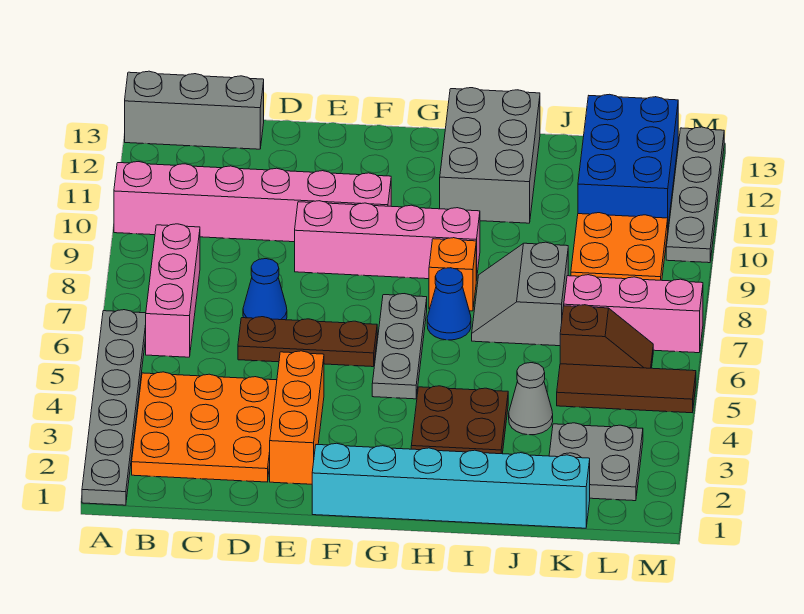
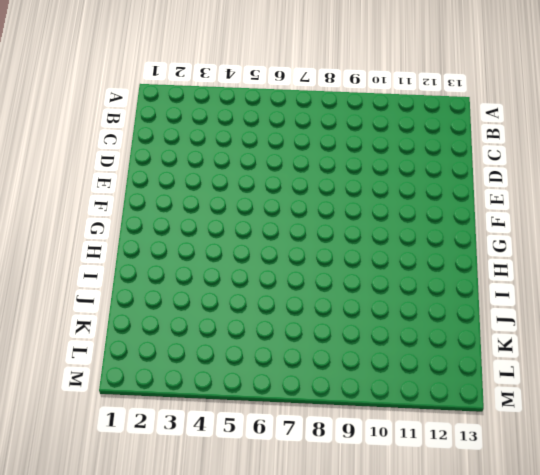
none -> grey plate A1:A6 level 1
none -> pink brick A10:F10 level 1
none -> grey brick A13:C13 level 1

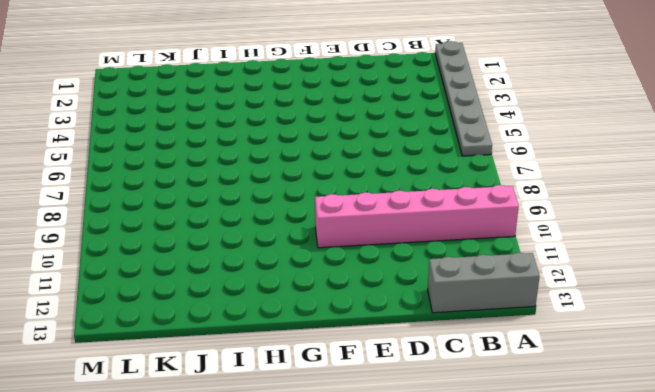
none -> orange plate B2:D4 level 1
none -> pink brick B6:B8 level 1
none -> brown plate D6:F6 level 1

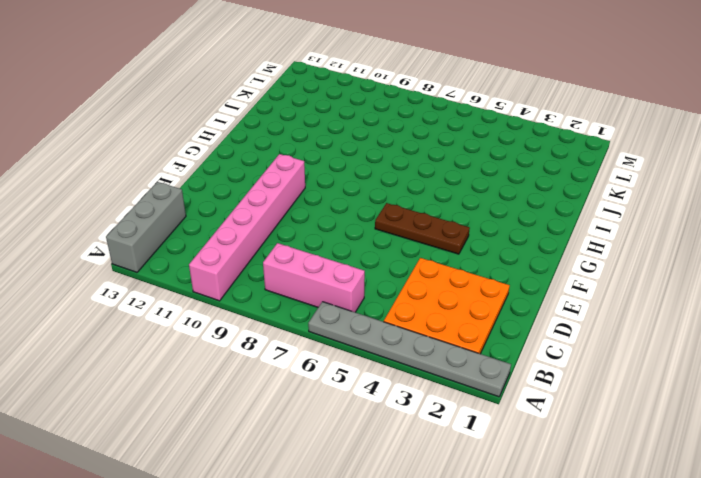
brown plate F4:F6 level 1 -> brown plate D6:F6 level 1
none -> blue cone D7 level 1
none -> orange brick E2:E4 level 1
none -> pink brick E9:H9 level 1

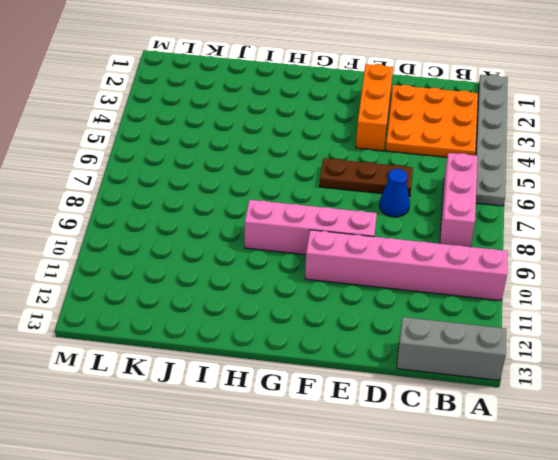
none -> cyan brick F1:K1 level 1
none -> grey plate G5:G7 level 1
none -> brown plate H3:I4 level 1

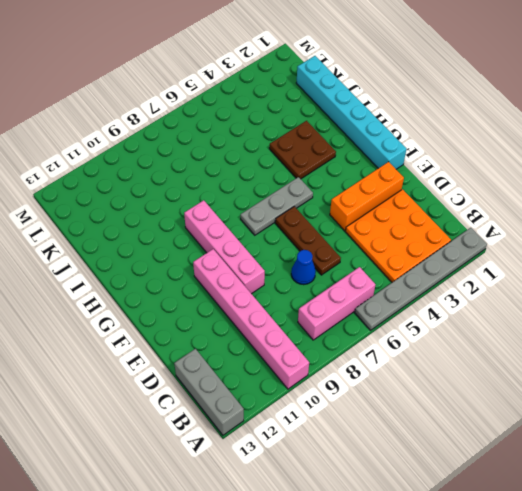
none -> blue cone H7 level 1
none -> orange brick H8 level 1
none -> grey brick H11:I13 level 1

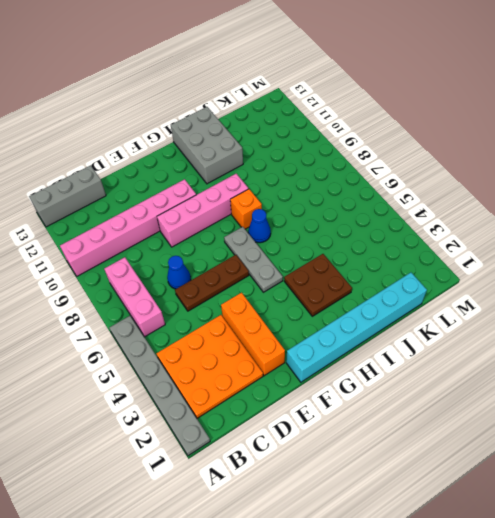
none -> grey slope I7:J8 level 1 top J
none -> grey cone J4 level 1
none -> grey plate K2:L3 level 1

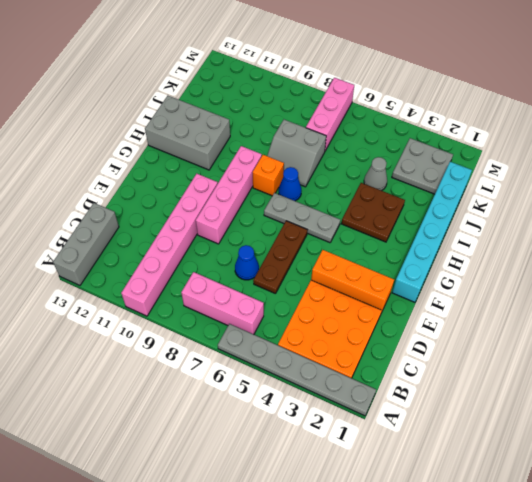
none -> brown tile K5:M5 level 1
none -> brown slope K6:L6 level 1 top K
none -> orange plate K9:L10 level 1

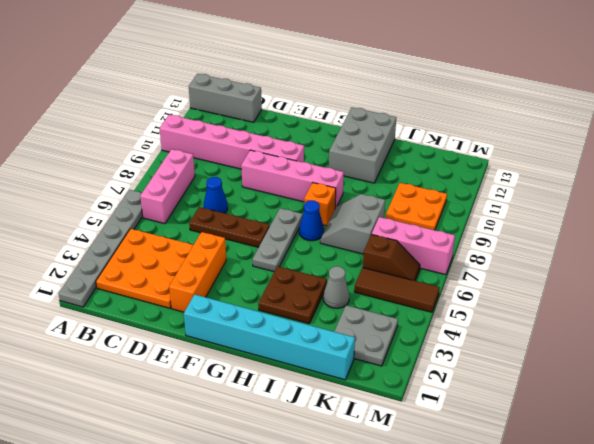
none -> blue brick K11:L13 level 1
none -> grey plate M10:M13 level 1

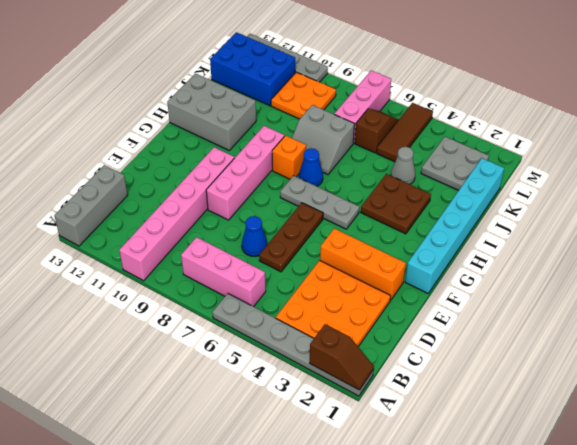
brown slope A1:A2 level 2 top 2 -> none

